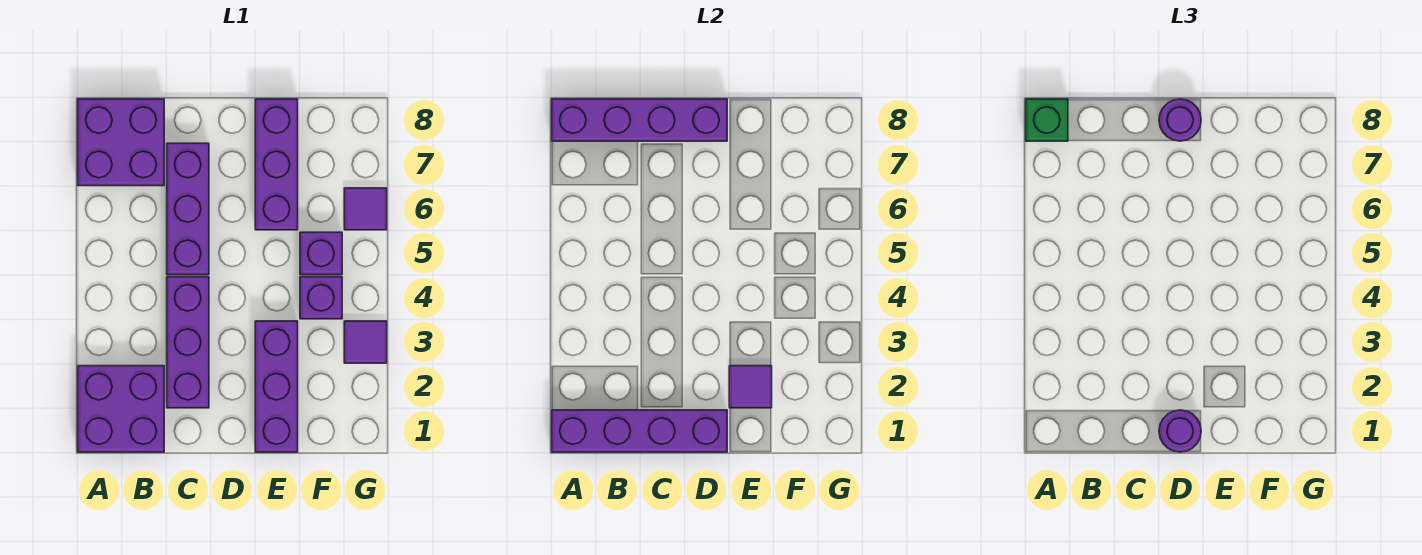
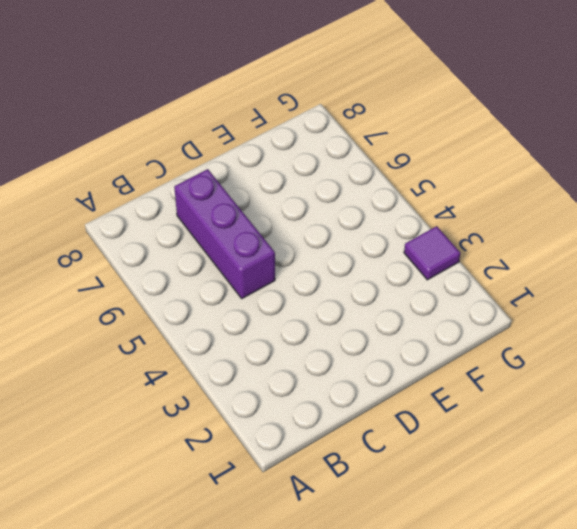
none -> purple brick A1:B2 level 1
none -> purple brick A7:B8 level 1
none -> purple brick C2:C4 level 1

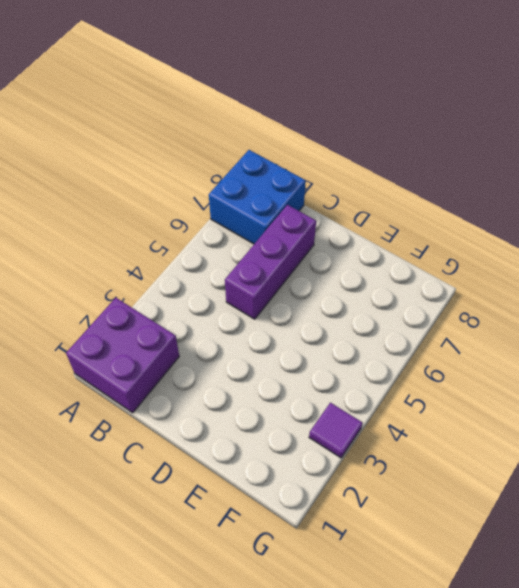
blue brick A7:B8 level 1 -> purple brick A7:B8 level 1
none -> purple brick C2:C4 level 1
none -> purple brick E1:E3 level 1
none -> purple brick E6:E8 level 1

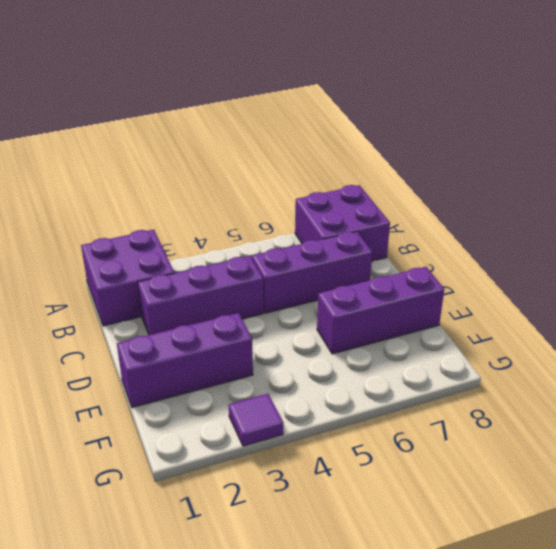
none -> purple brick F4 level 1
none -> purple brick F5 level 1
none -> purple tile G6 level 1

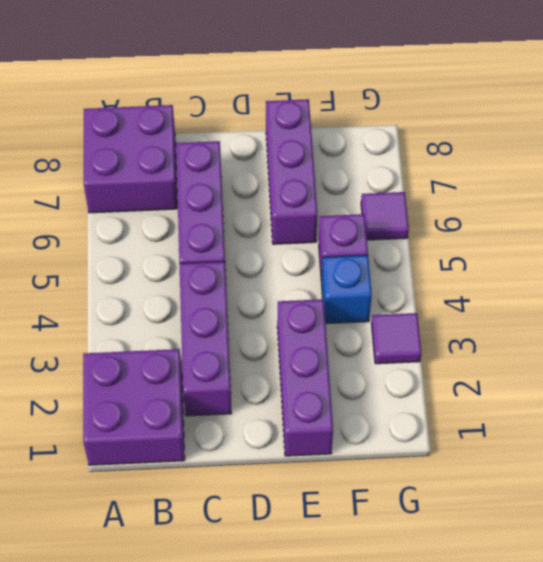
blue brick F4 level 1 -> purple brick F4 level 1
none -> purple brick A1:D1 level 2
none -> purple brick A8:D8 level 2
none -> purple tile E2 level 2

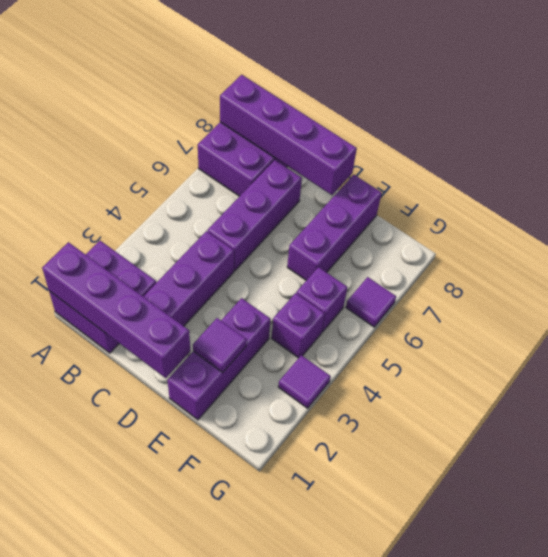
none -> green brick A8 level 3
none -> purple round brick D1 level 3
none -> purple round brick D8 level 3

